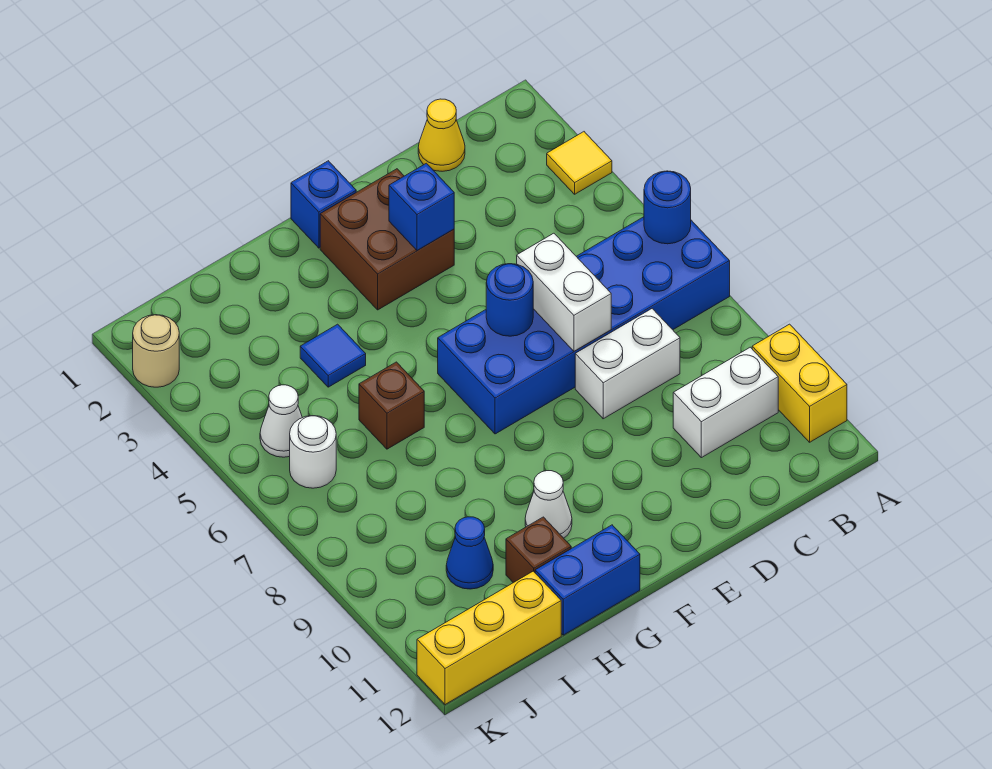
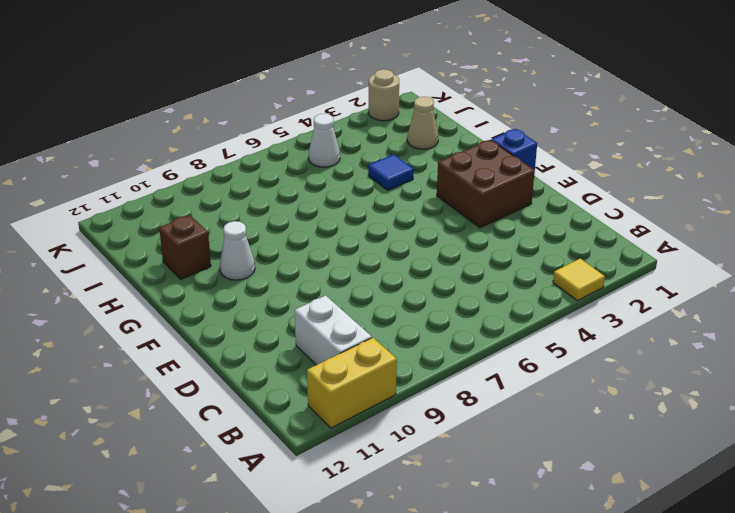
tan cone I2 level 1 -> none
none -> blue brick A6:F7 level 1
none -> yellow cone C1 level 1
none -> white brick C8:D8 level 1

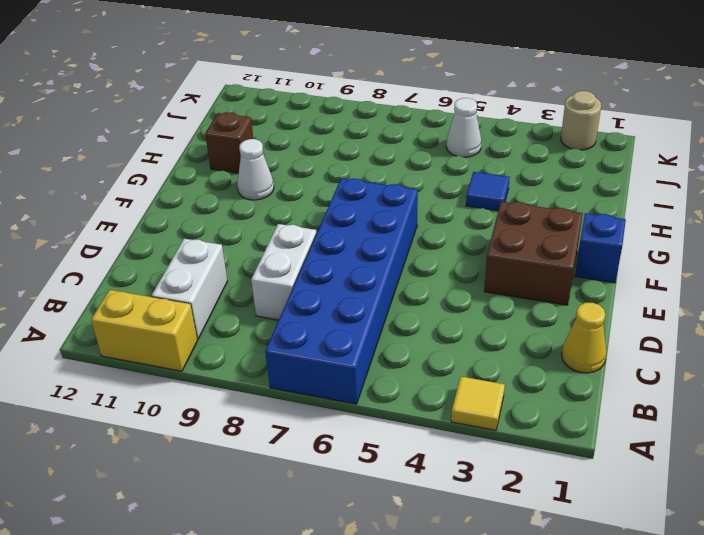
none -> blue brick G12:H12 level 1
none -> brown brick H6 level 1
none -> blue cone I10 level 1

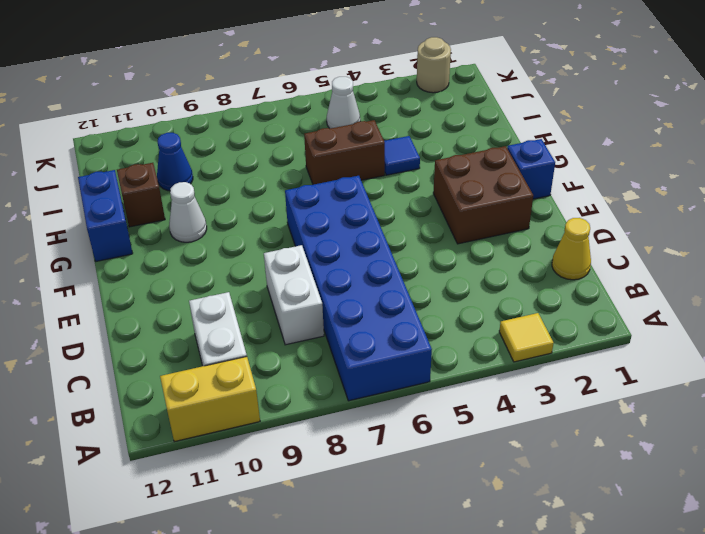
brown brick H5:H6 level 1 -> brown brick H6 level 1
none -> yellow brick I12:K12 level 1
none -> white round brick J6 level 1
none -> blue round brick A6 level 2

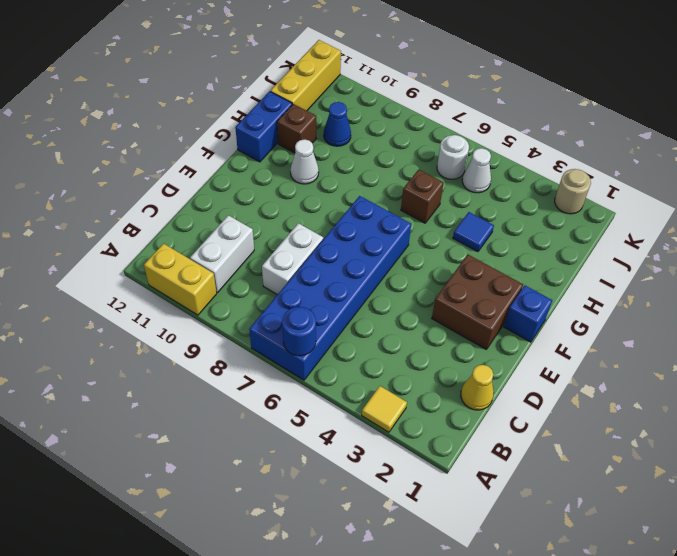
none -> white brick D6:D7 level 2
none -> blue brick E3 level 2
none -> blue round brick E6 level 2

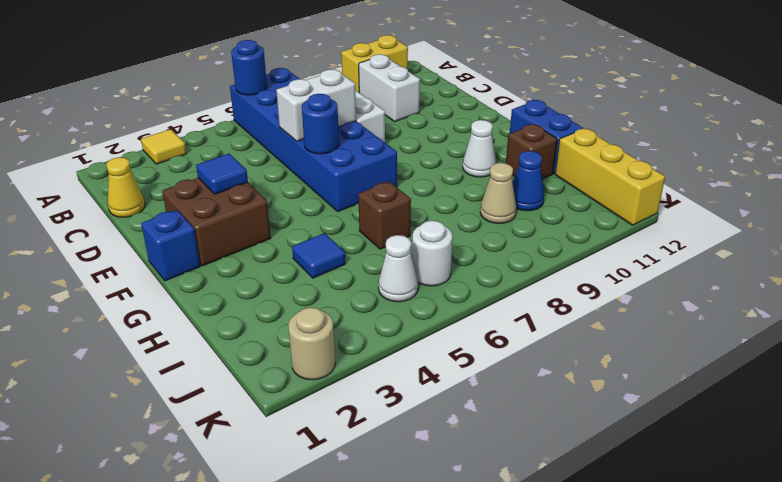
blue tile E3 level 2 -> blue brick E3 level 2
tan cone I9 level 1 -> none

